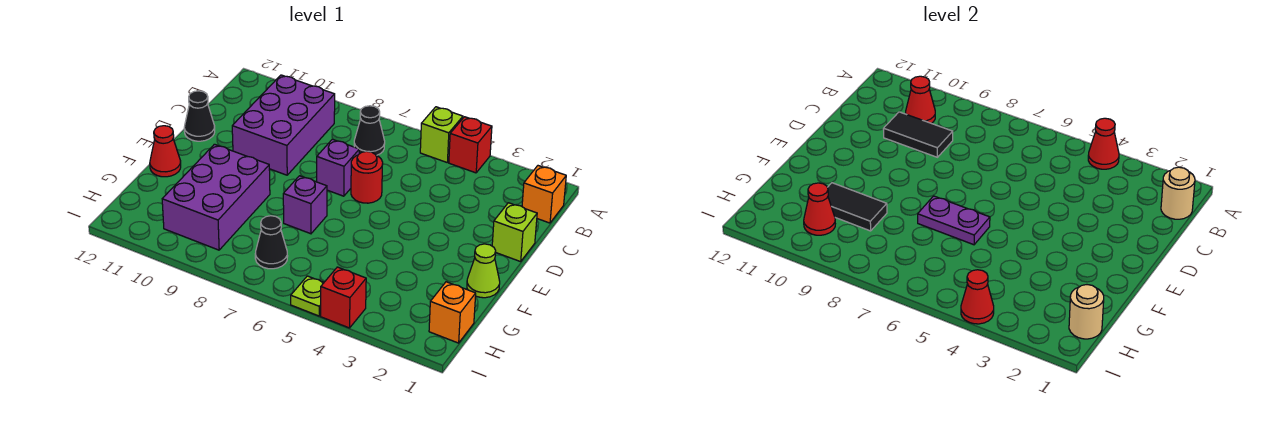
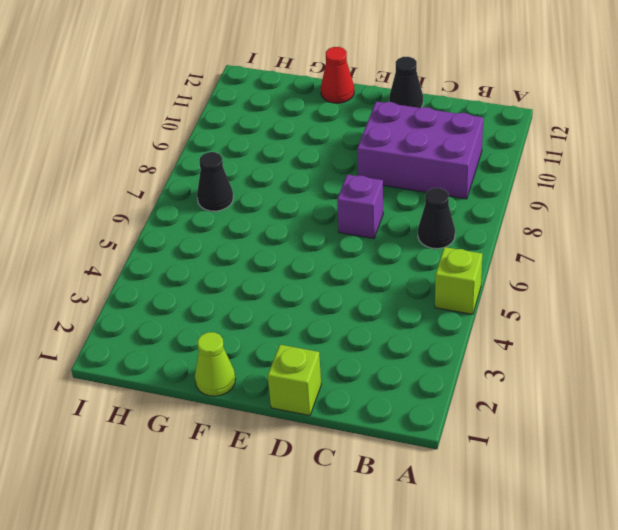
none -> red brick A4 level 1
none -> orange brick B1 level 1
none -> red round brick D6 level 1

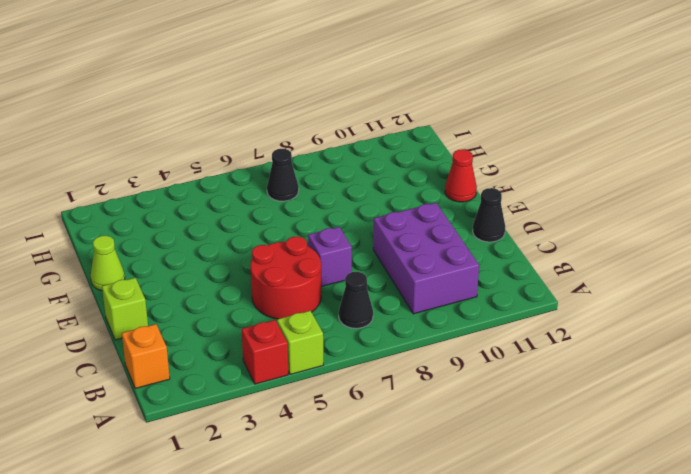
red round brick C5:D6 level 1 -> red round brick D6 level 1
none -> purple brick F7 level 1
none -> purple brick F9:H10 level 1
none -> orange brick H1 level 1

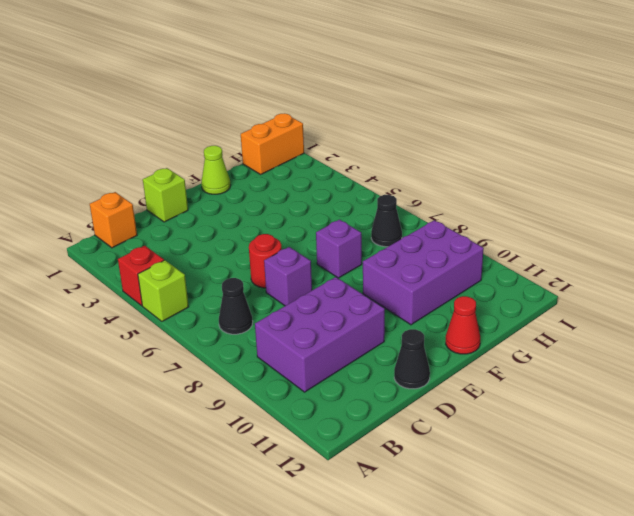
orange brick H1:I1 level 1 -> orange brick H1 level 1
none -> red brick I4 level 1
none -> lime plate I5 level 1
none -> red cone A4 level 2

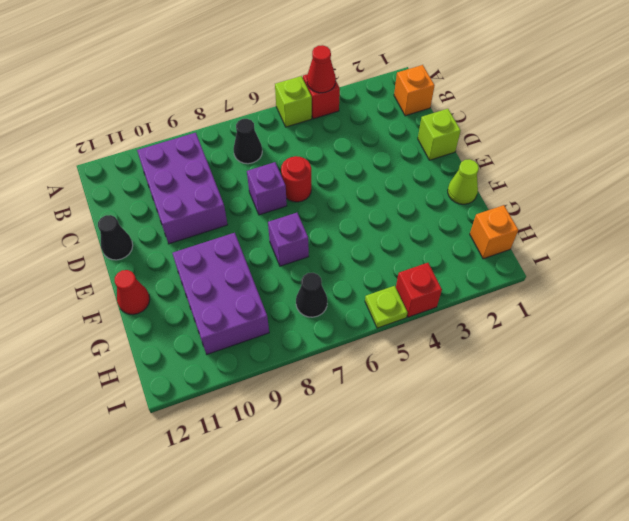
none -> tan round brick B1 level 2
none -> red cone B10 level 2
none -> black tile C9:C10 level 2

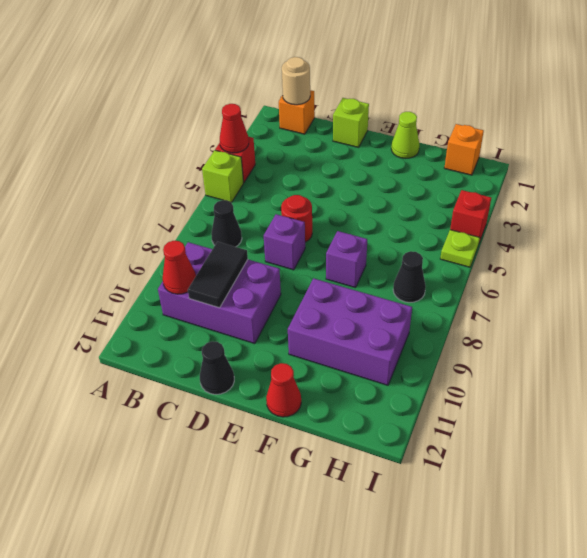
none -> purple plate F6:F7 level 2
none -> black tile G9:G10 level 2
none -> tan round brick H1 level 2

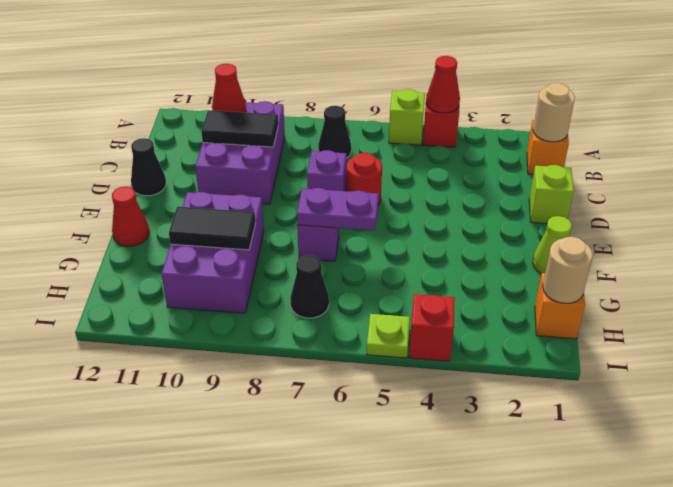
none -> red cone H10 level 2
none -> red cone I4 level 2

